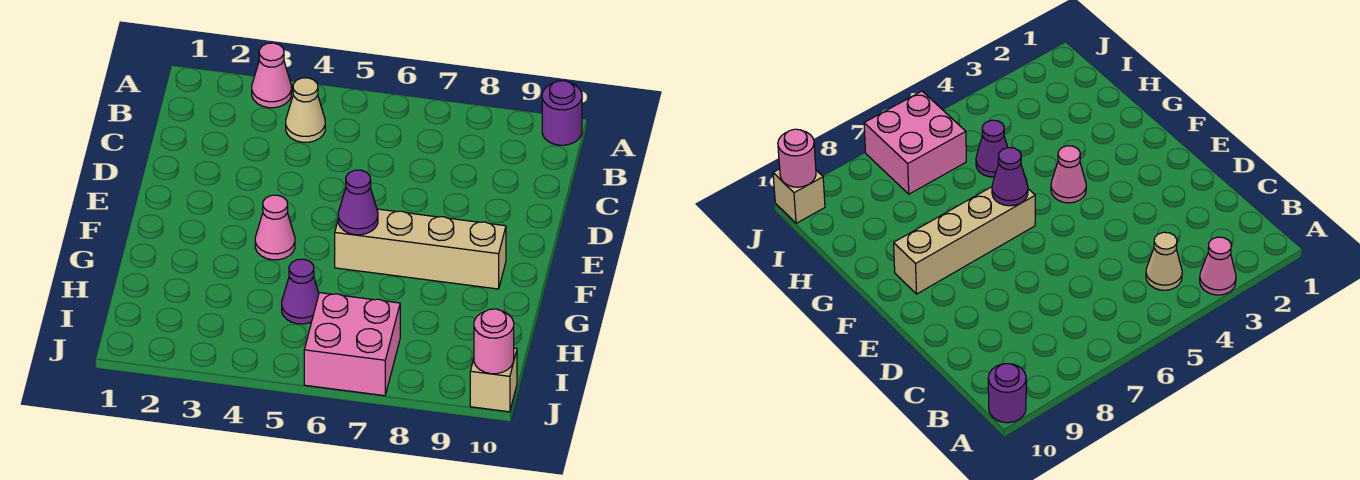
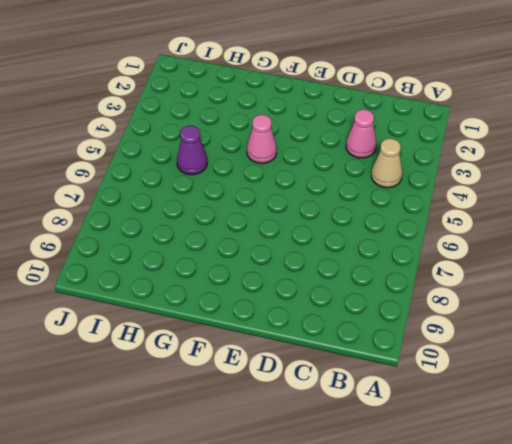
pink cone C3 level 1 -> pink cone A3 level 1
none -> purple round brick A10 level 1
none -> tan brick F6:F9 level 1

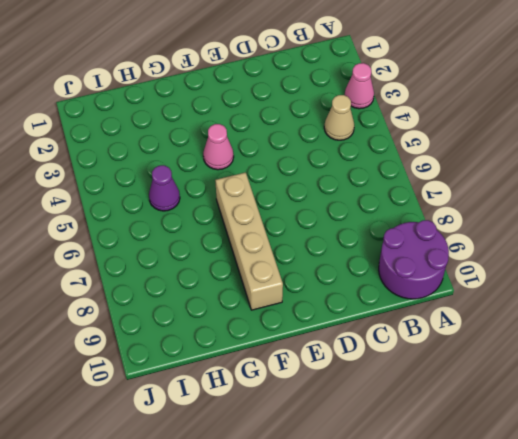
purple round brick A9:B10 level 1 -> purple round brick A10 level 1
none -> pink brick I6:J7 level 1
none -> tan brick J10 level 1

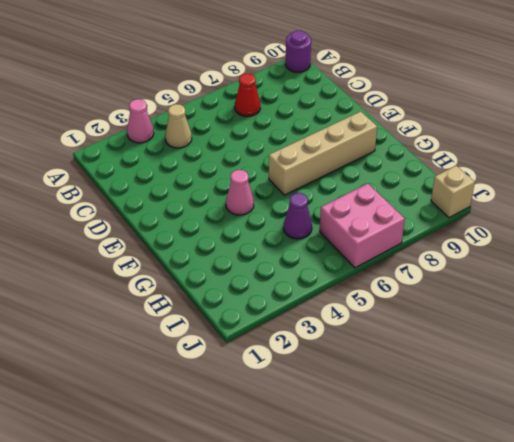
red cone B7 level 1 -> none
none -> purple cone F6 level 2
none -> pink round brick J10 level 2

